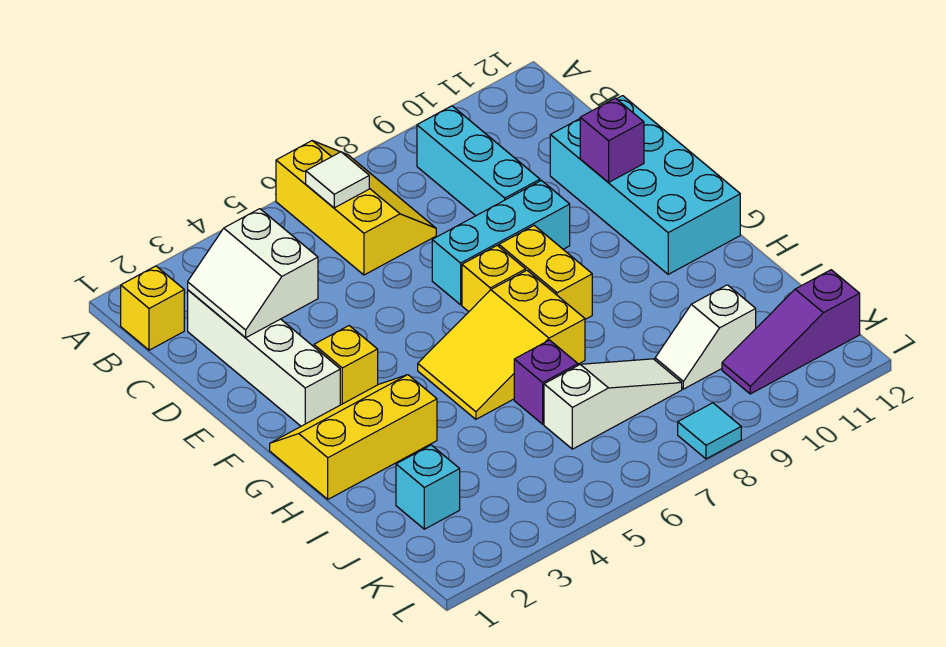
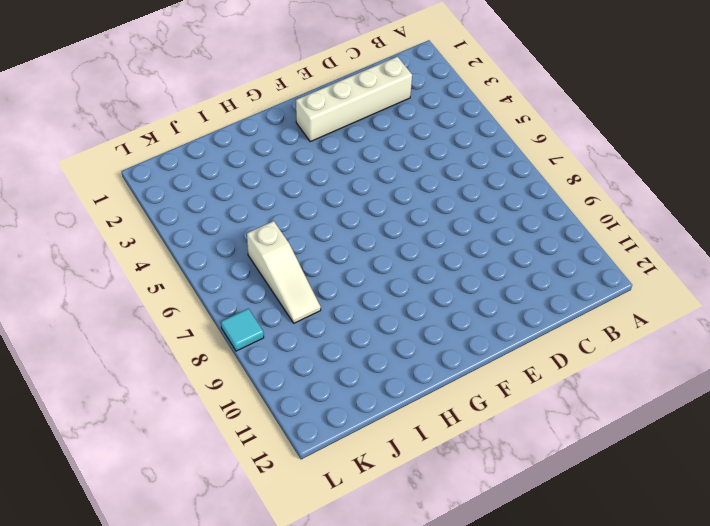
none -> yellow slope A6:C7 level 1 top 6
none -> yellow brick B1 level 1
none -> cyan brick B9:D9 level 1

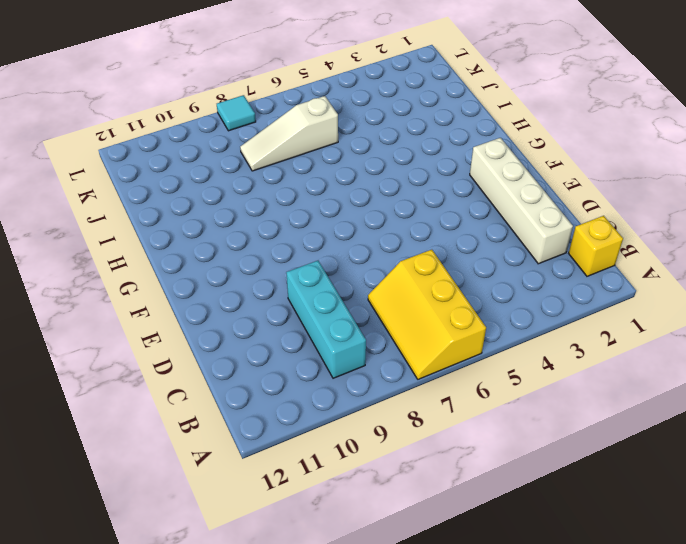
none -> cyan brick D11:G12 level 1
none -> cyan brick E7:E9 level 1
none -> yellow brick F3 level 1

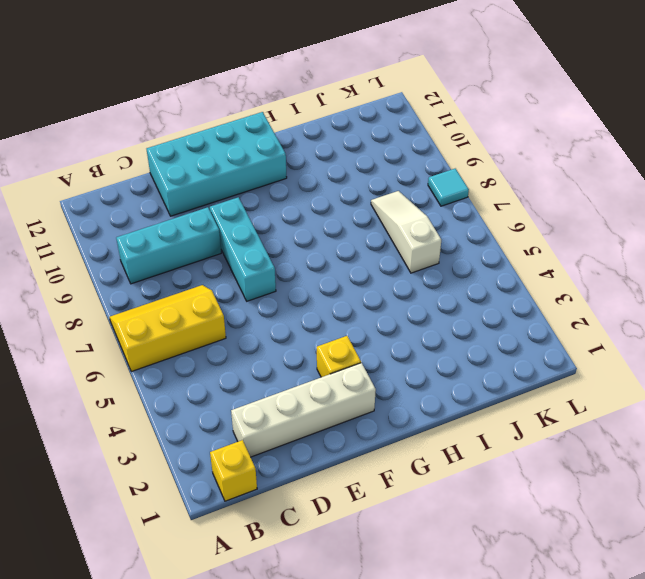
none -> yellow brick F7 level 1
none -> yellow brick F8:G8 level 1
none -> yellow slope G1:H3 level 1 top H

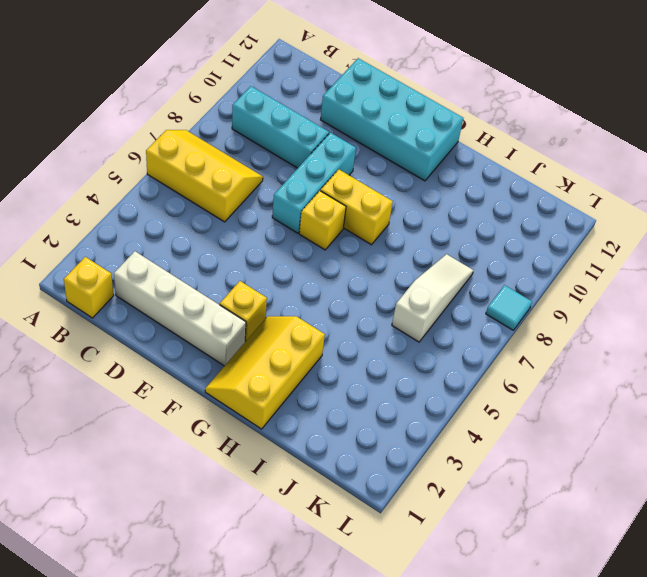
none -> yellow slope G5:H7 level 1 top 7
none -> purple brick I6 level 1
none -> cyan brick J2 level 1

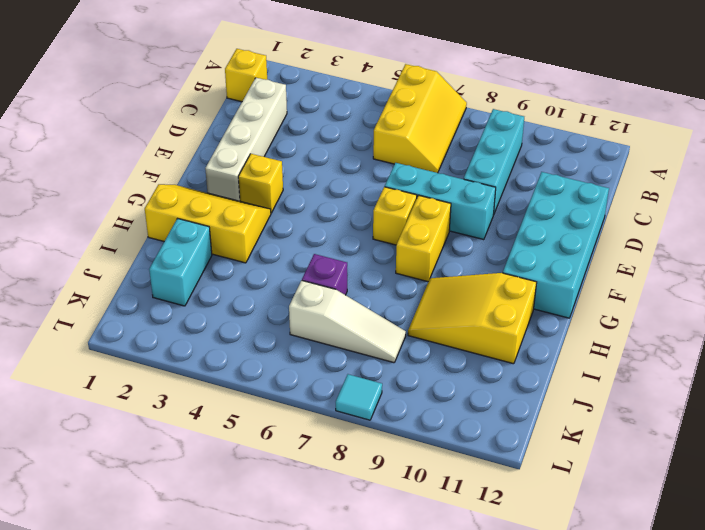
yellow slope H9:I11 level 1 top 11 -> yellow slope G5:H7 level 1 top 7
cyan brick I2:J2 level 1 -> cyan brick J2 level 1
none -> white slope J9:J10 level 1 top 10
none -> purple slope K10:K12 level 1 top 12
none -> white tile B6 level 2

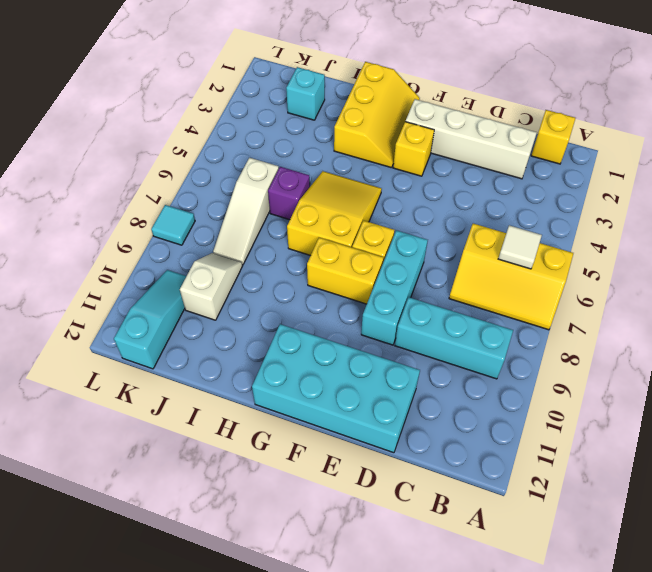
cyan slope K10:K12 level 1 top 12 -> purple slope K10:K12 level 1 top 12
none -> white slope C2:D3 level 2 top 3
none -> purple brick E11 level 2

